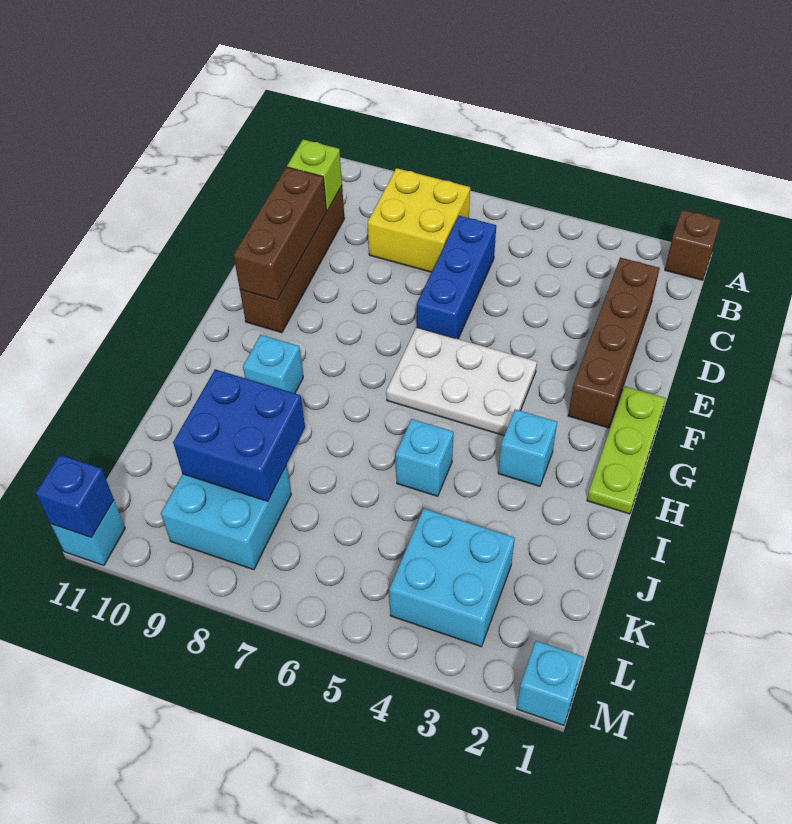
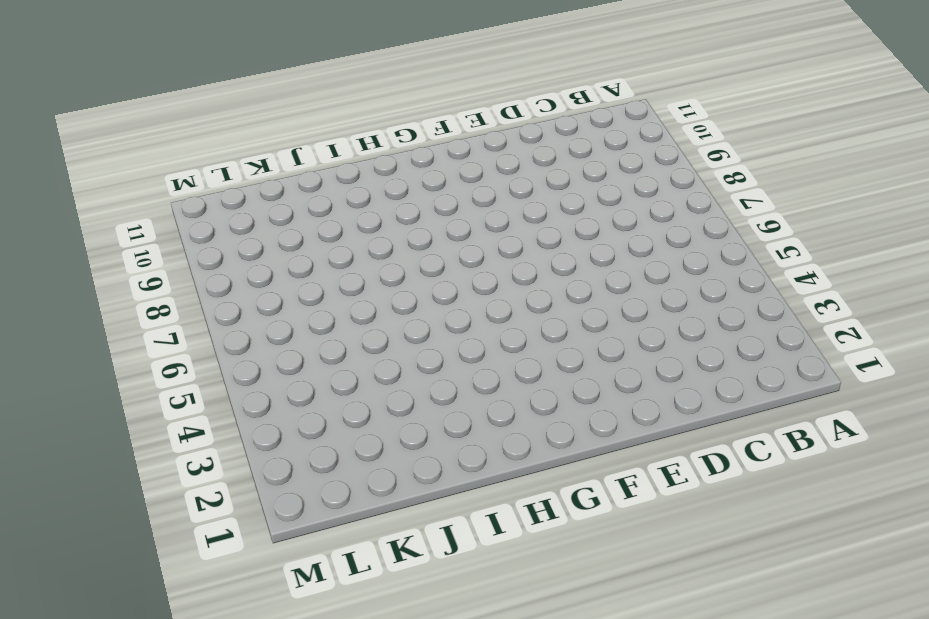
none -> brown brick A1 level 1
none -> yellow brick B7:C8 level 1
none -> brown brick C2:F2 level 1

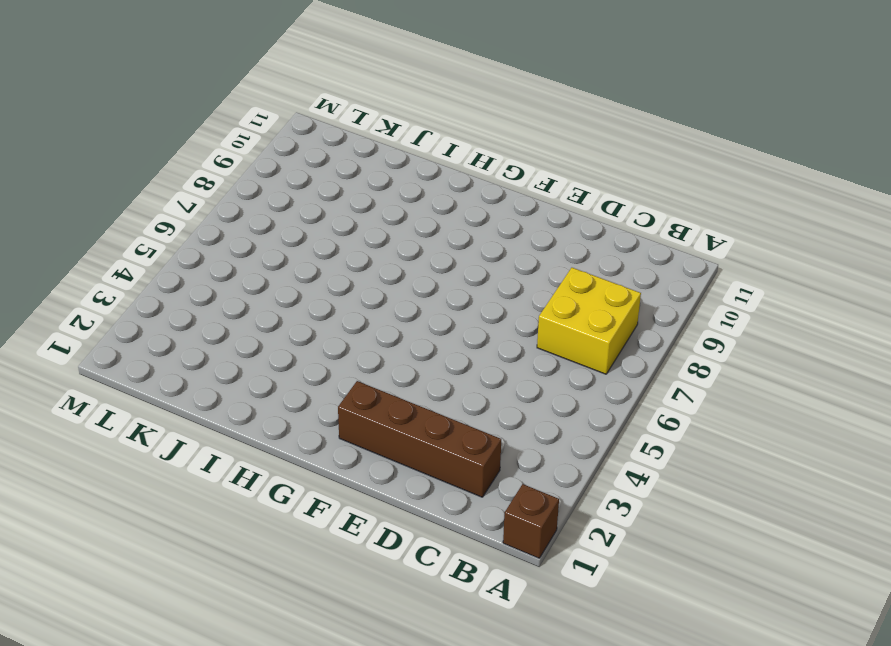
none -> blue brick C6:E6 level 1
none -> brown brick C10:F10 level 1
none -> lime plate F1:H1 level 1

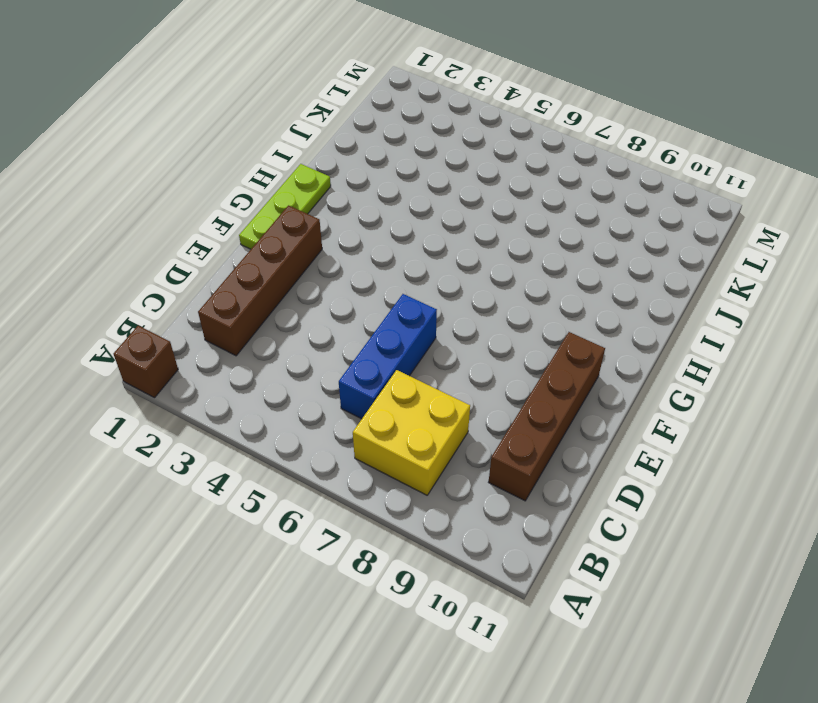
none -> white plate F4:G6 level 1
none -> cyan brick H3 level 1
none -> cyan brick H9 level 1

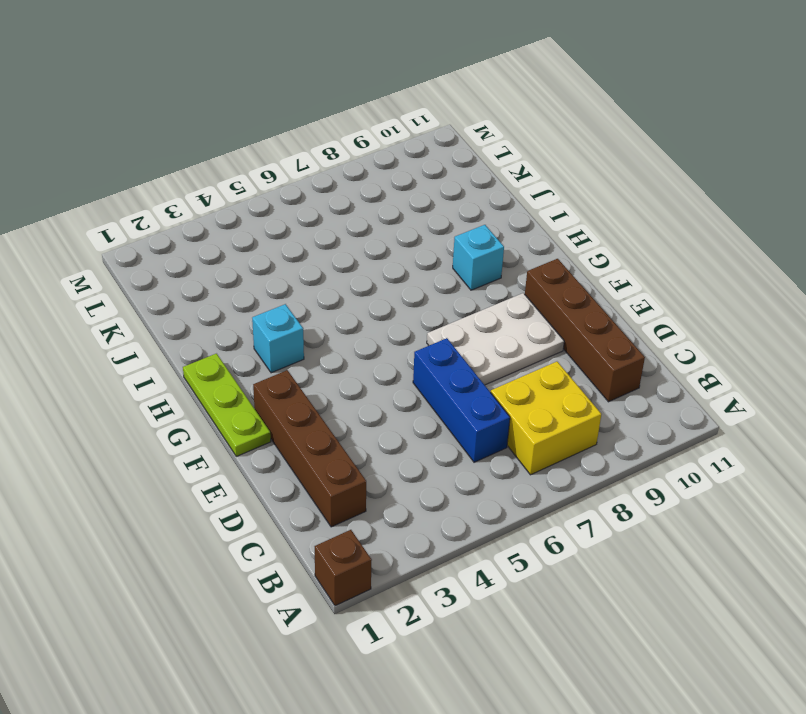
white plate E7:F9 level 1 -> white plate F4:G6 level 1
none -> cyan brick I5 level 1
none -> cyan brick K3:L4 level 1
none -> cyan brick K8:L9 level 1

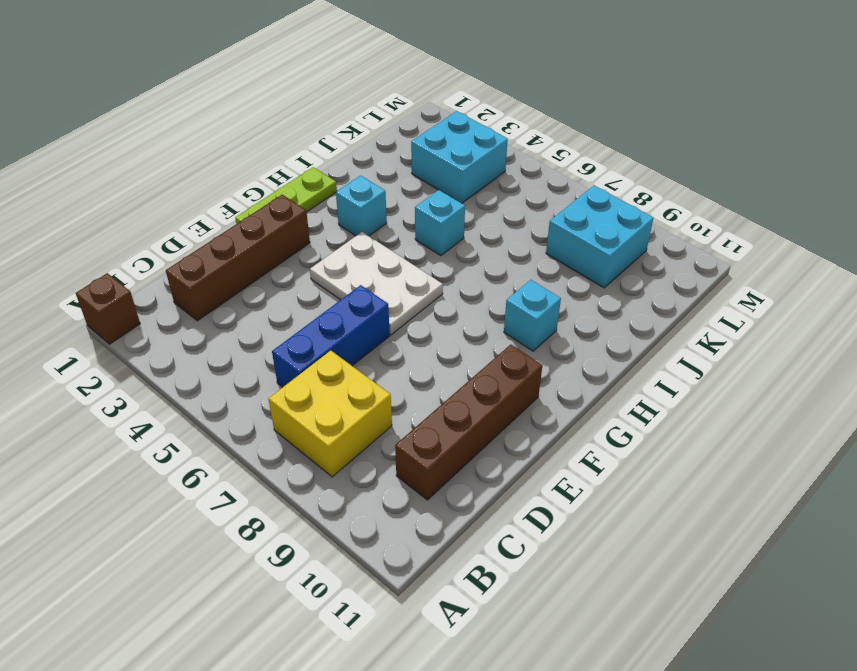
none -> cyan brick M1 level 1
none -> cyan brick M11 level 1
none -> lime brick C10 level 2

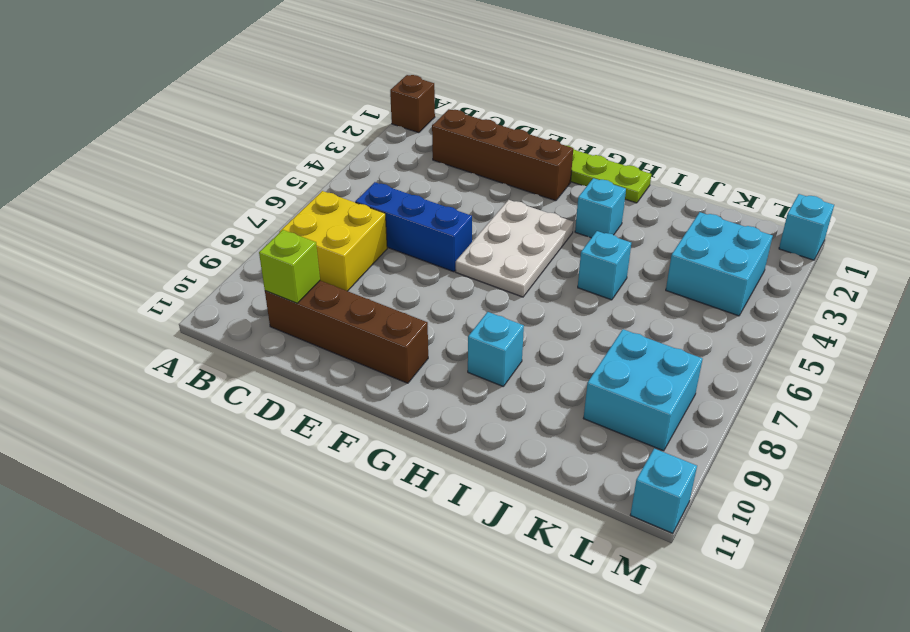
none -> brown brick D10:F10 level 2
none -> blue brick J8:K9 level 2
none -> blue brick M11 level 2

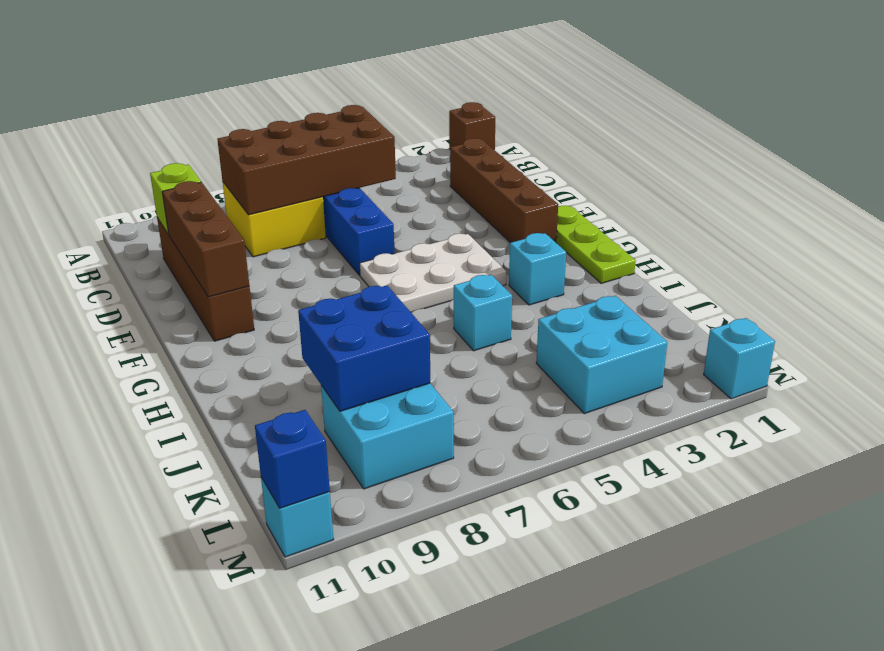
brown brick B5:C8 level 2 -> none
none -> cyan brick H9 level 1

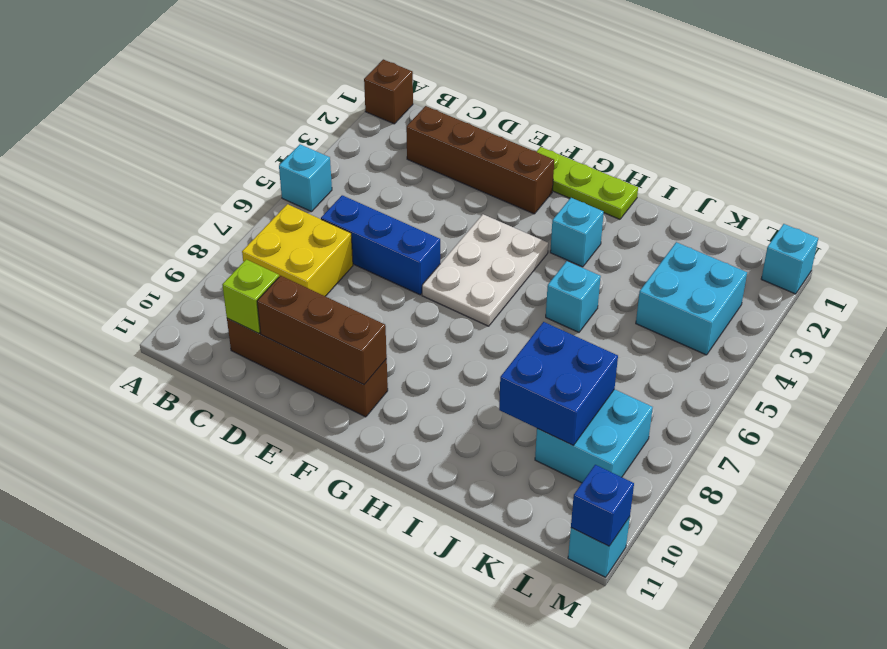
cyan brick A5 level 1 -> cyan brick H9 level 1

